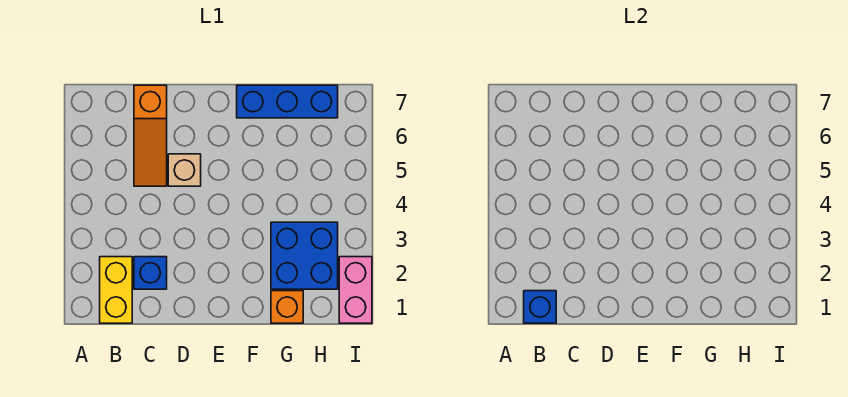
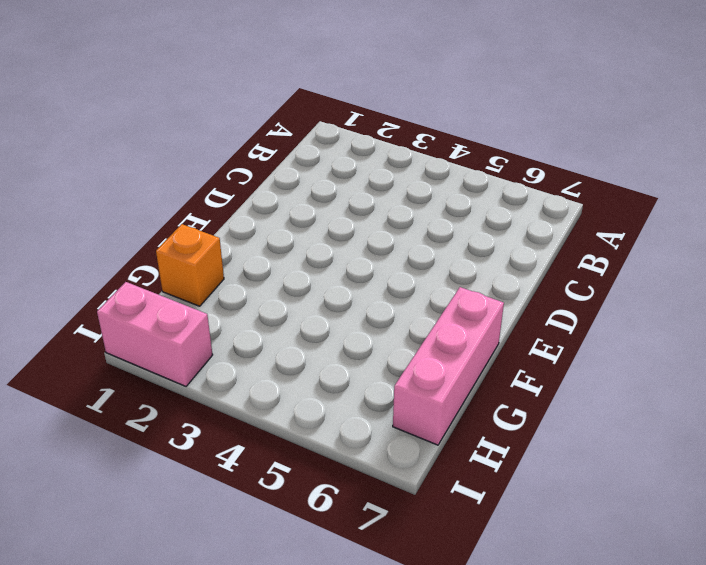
pink brick F7:H7 level 1 -> blue brick F7:H7 level 1
none -> yellow brick B1:B2 level 1
none -> blue brick C2 level 1

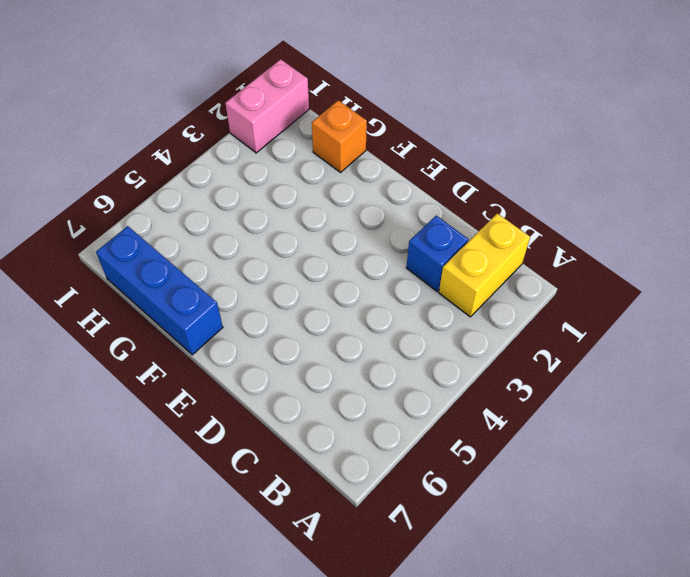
none -> orange slope C5:C7 level 1 top 7
none -> tan brick D5 level 1

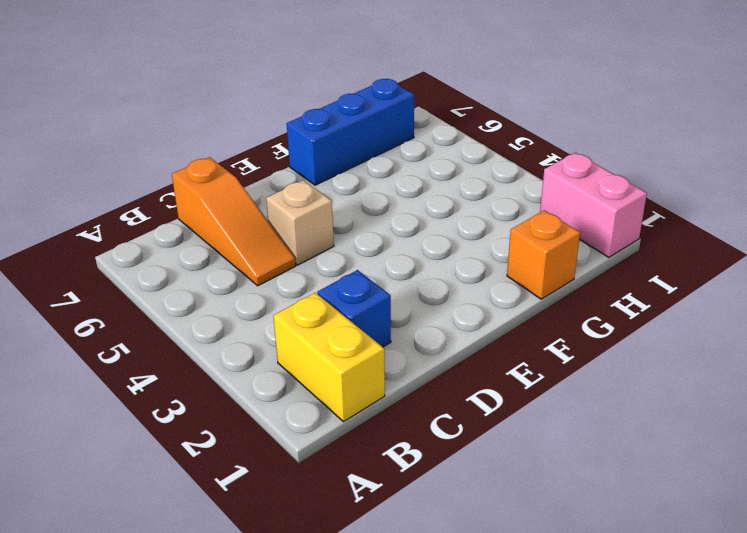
none -> blue brick G2:H3 level 1
none -> blue brick B1 level 2

